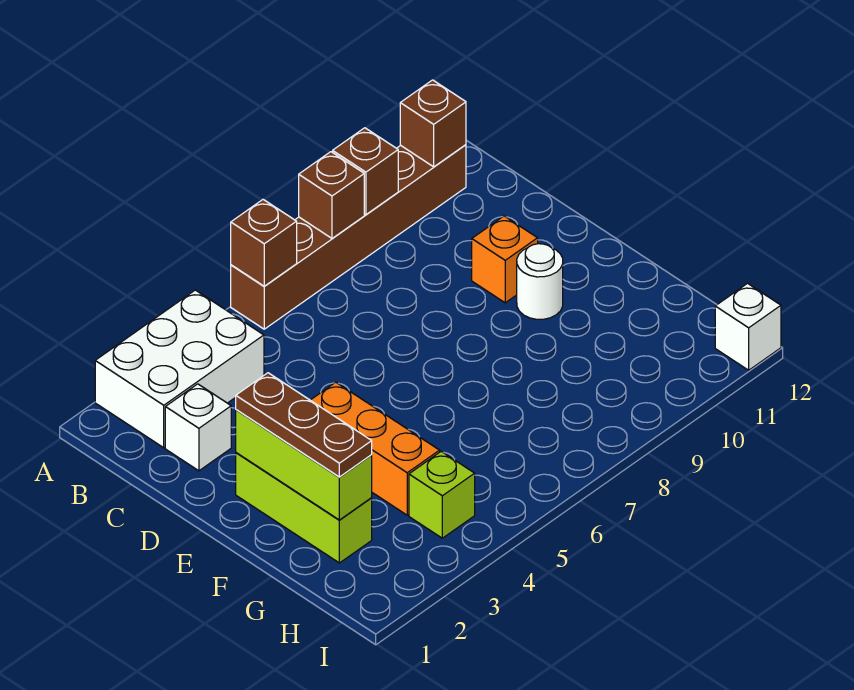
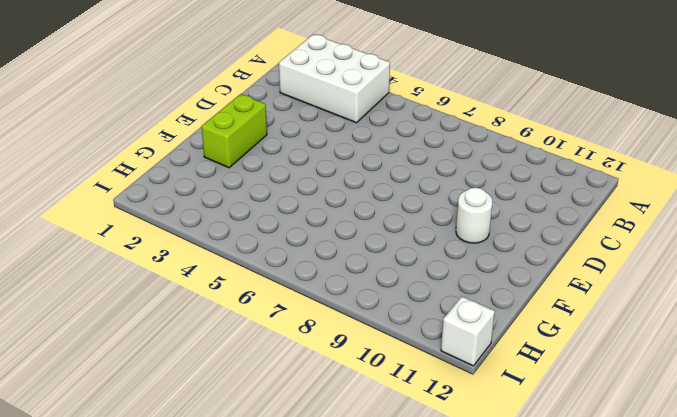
lime brick E2:F2 level 1 -> lime brick E2:G2 level 1
none -> brown brick A6:A11 level 1
none -> white brick C2 level 1
none -> orange brick D10 level 1

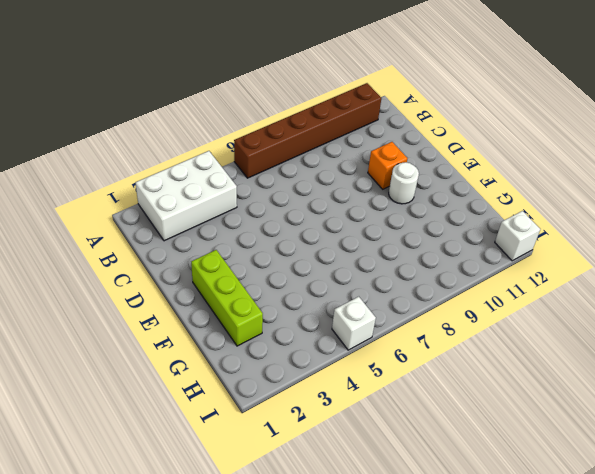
white brick I5 level 1 -> white brick C2 level 1
none -> orange brick E4:G4 level 1
none -> lime brick H4 level 1
none -> brown brick A6 level 2

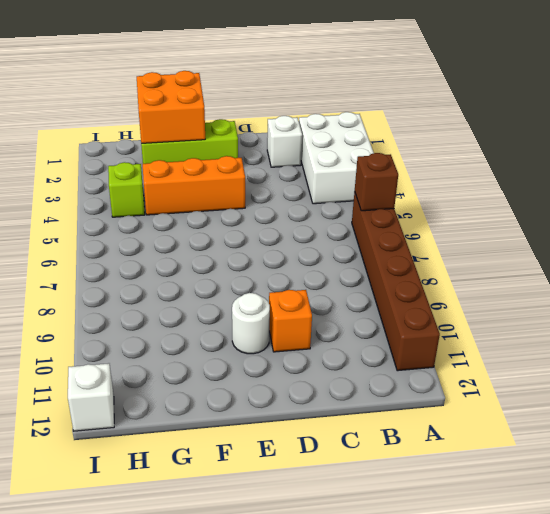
orange brick F1:G2 level 2 -> lime brick E2:G2 level 2
none -> brown brick A8 level 2
none -> brown brick A9 level 2
none -> brown brick A11 level 2

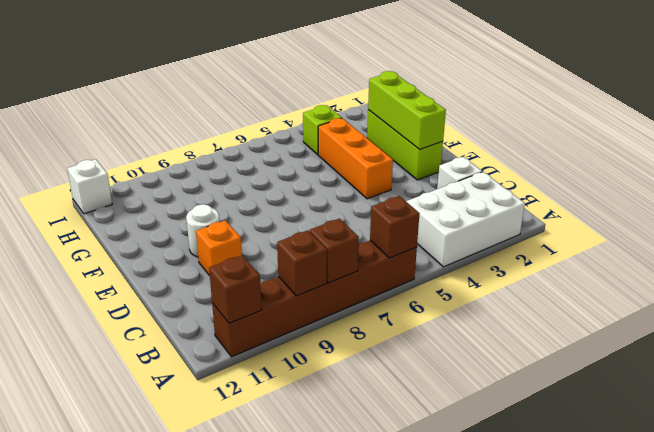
none -> brown plate E2:G2 level 3

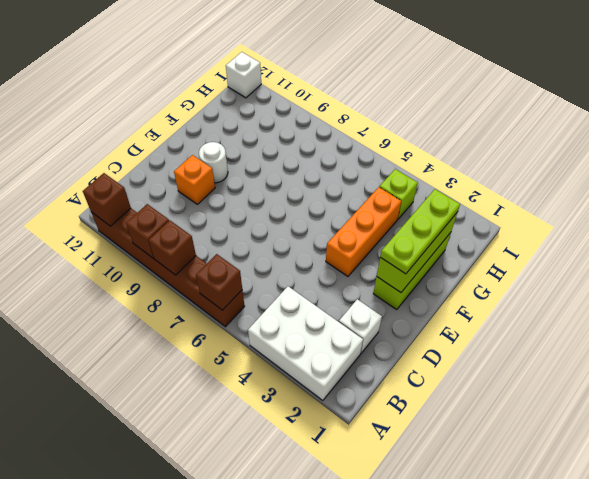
lime plate E2:G2 level 3 -> brown plate E2:G2 level 3

